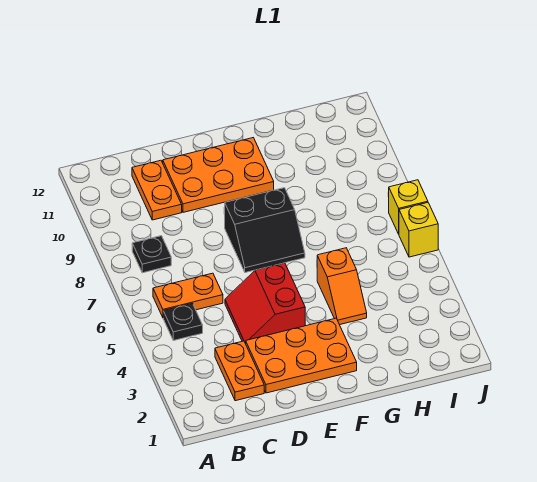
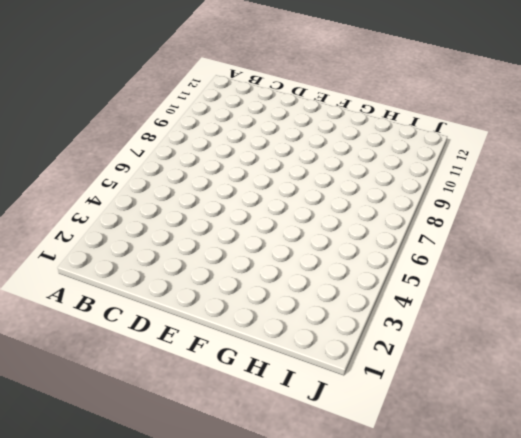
none -> black plate B5 level 1
none -> orange plate B6:C6 level 1
none -> black plate B8 level 1

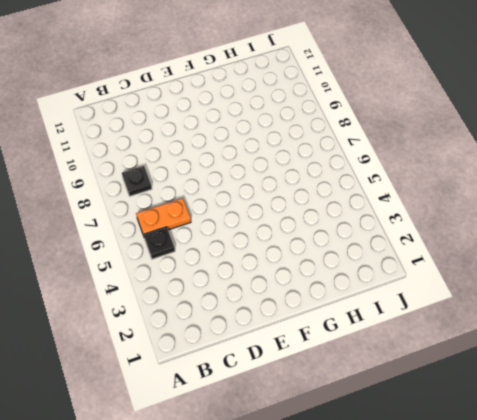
none -> orange plate C2:C3 level 1
none -> orange plate C10:C11 level 1
none -> orange plate D2:F3 level 1

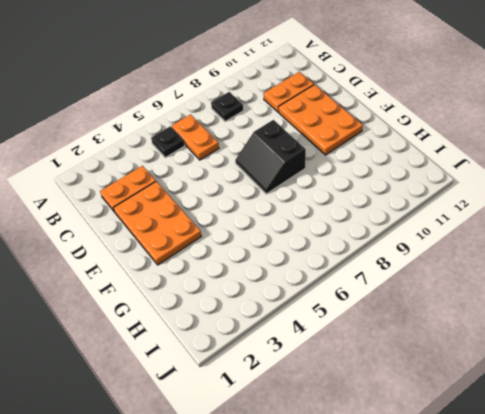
none -> red slope D4:E5 level 1 top E
none -> orange slope G4:G5 level 1 top 5
none -> yellow brick J6 level 1

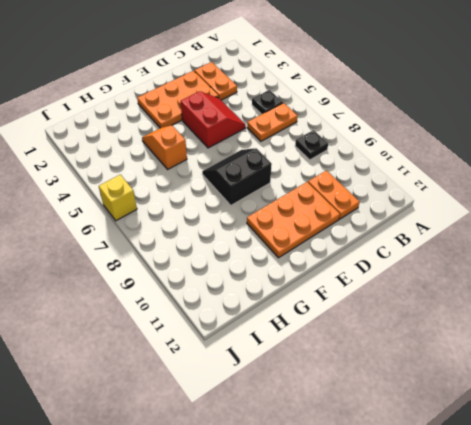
none -> yellow brick J7 level 1

